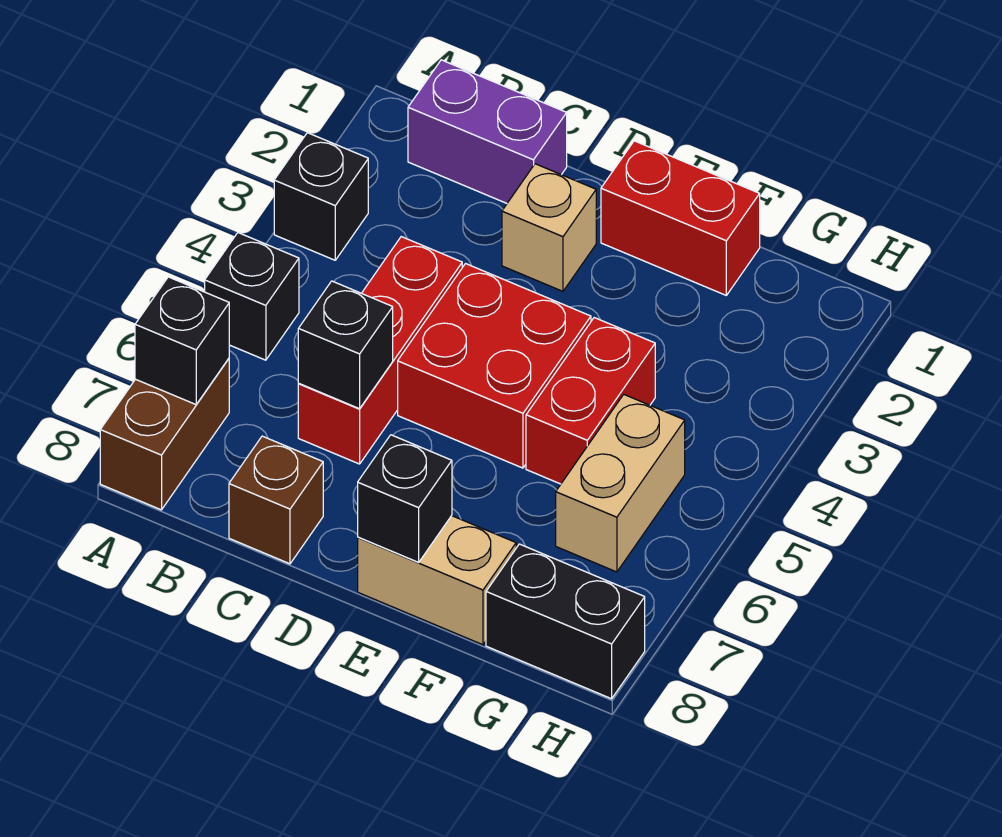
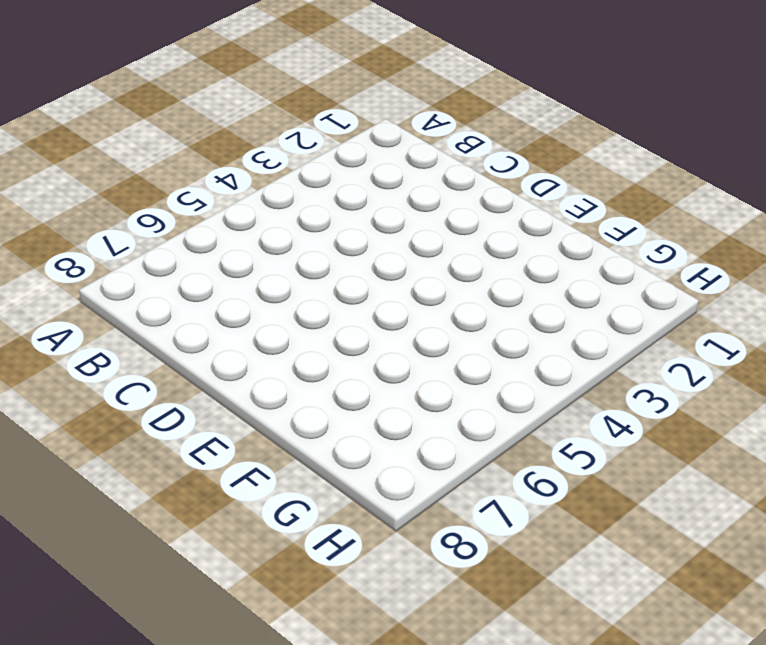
none -> black brick A3 level 1
none -> black brick A5 level 1
none -> brown brick A7:A8 level 1

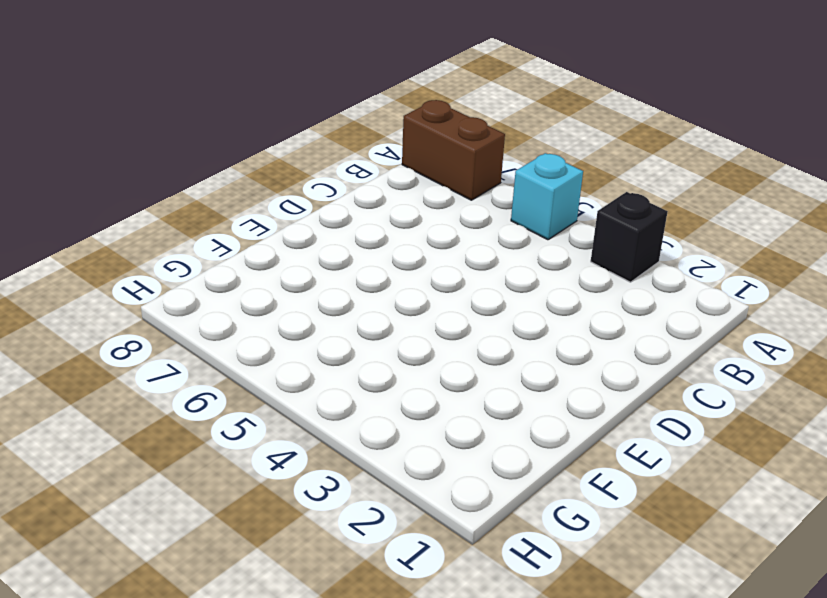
cyan brick A5 level 1 -> black brick A5 level 1
none -> purple brick B1:C1 level 1
none -> red brick C4:C6 level 1
none -> brown brick C8 level 1

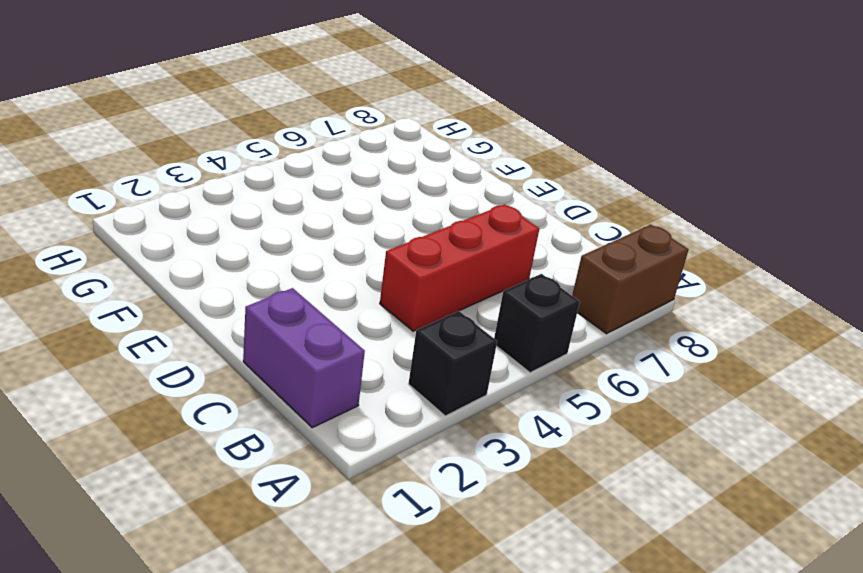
none -> brown brick C8 level 1
none -> tan brick D2 level 1
none -> red brick D4:E5 level 1

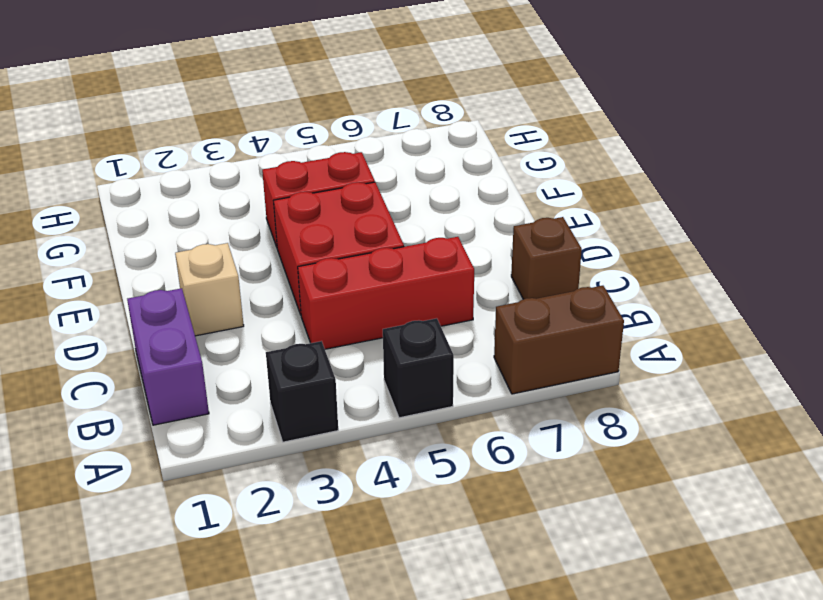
none -> red brick E1:F1 level 1
none -> tan brick E8:F8 level 1
none -> tan brick G5:G6 level 1

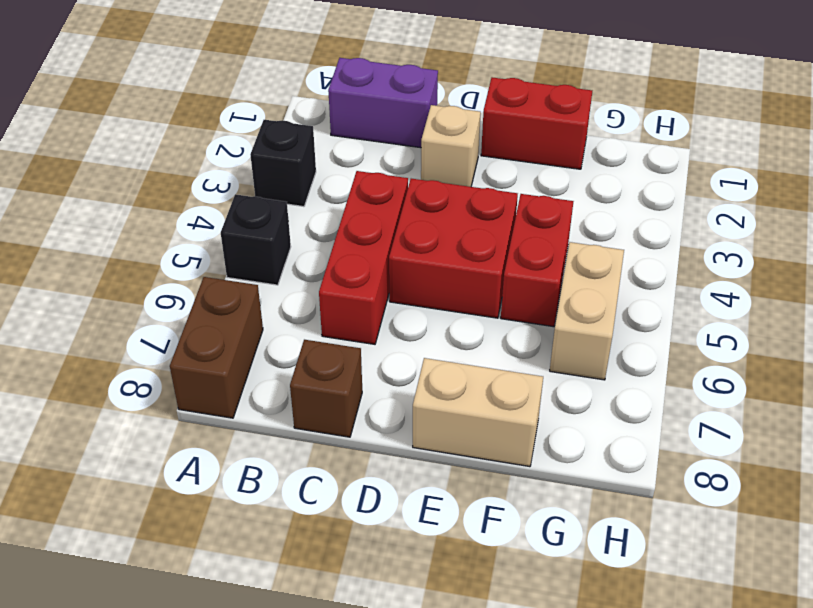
none -> black brick G8:H8 level 1
none -> black brick A7 level 2
none -> black brick C6 level 2

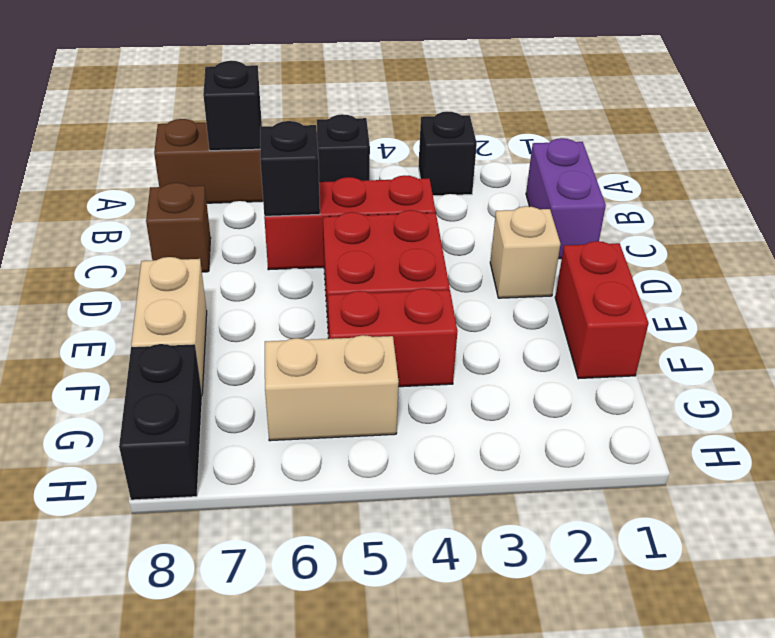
none -> black brick E8 level 2

